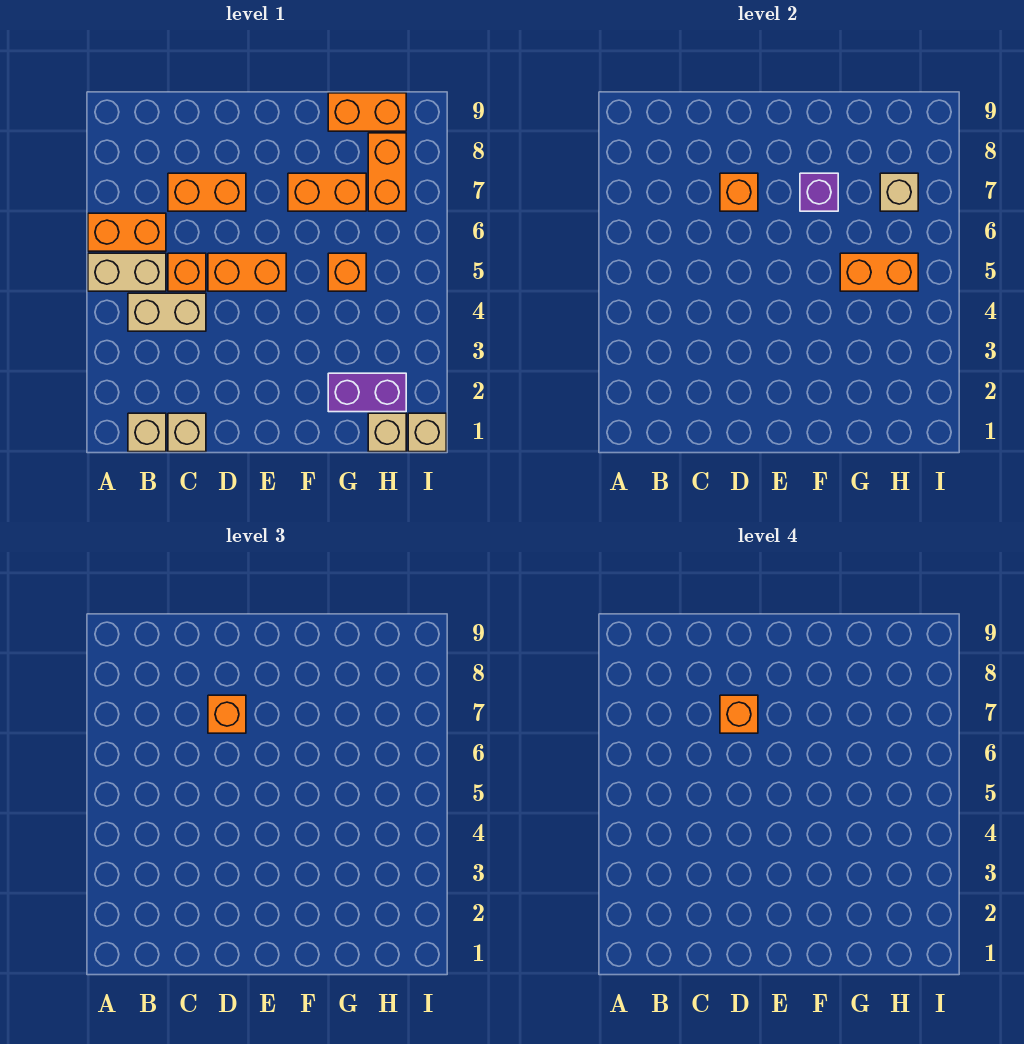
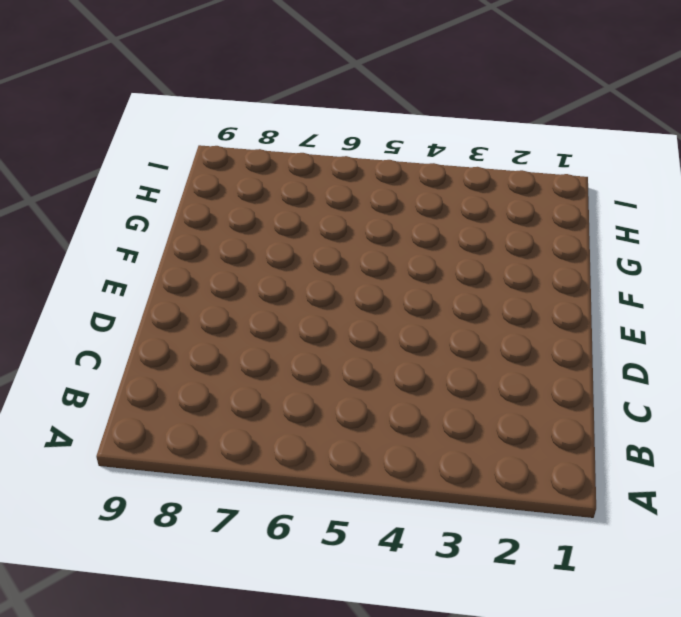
none -> tan brick A5:B5 level 1
none -> orange brick A6:B6 level 1
none -> tan brick B1 level 1

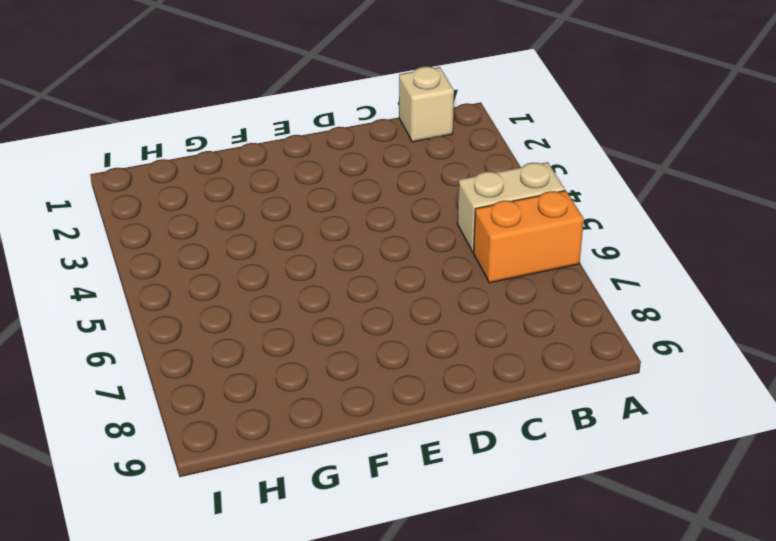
none -> tan brick B4:C4 level 1
none -> tan brick C1 level 1
none -> orange brick C5 level 1

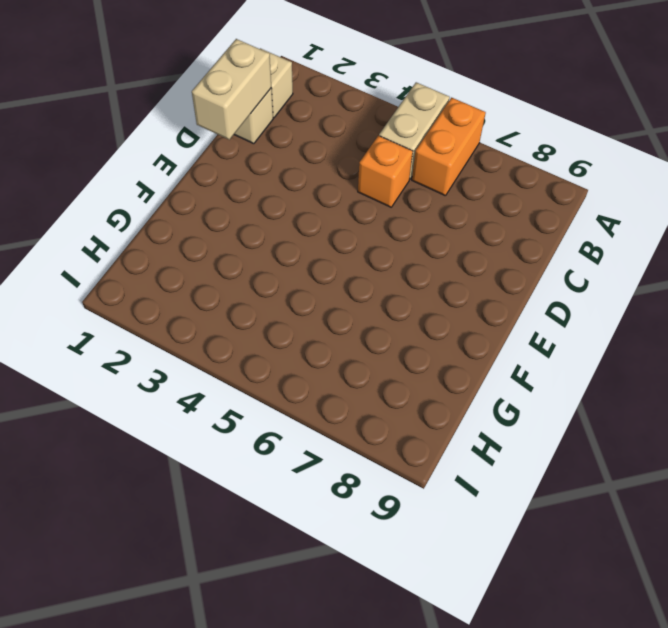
tan brick C1:D1 level 2 -> tan brick B4:C4 level 1
none -> orange brick C7:D7 level 1
none -> orange brick D5:E5 level 1
none -> orange brick F7:G7 level 1

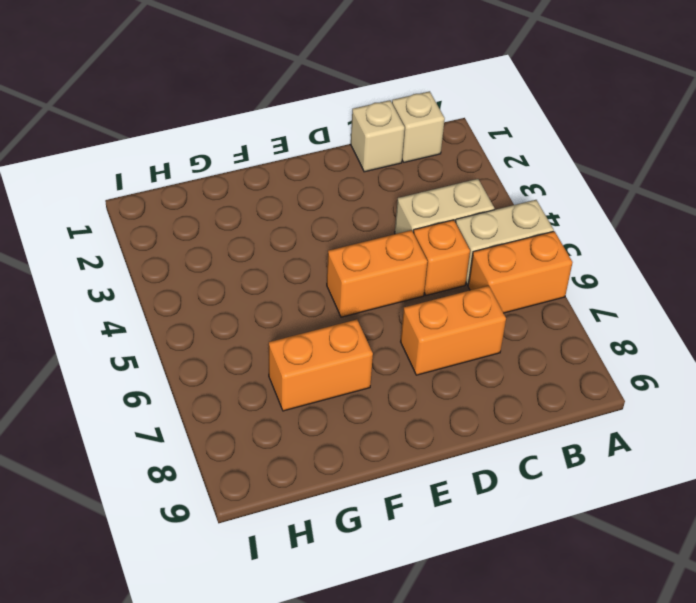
none -> purple brick G2:H2 level 1
none -> orange brick G5 level 1
none -> orange brick G9:H9 level 1

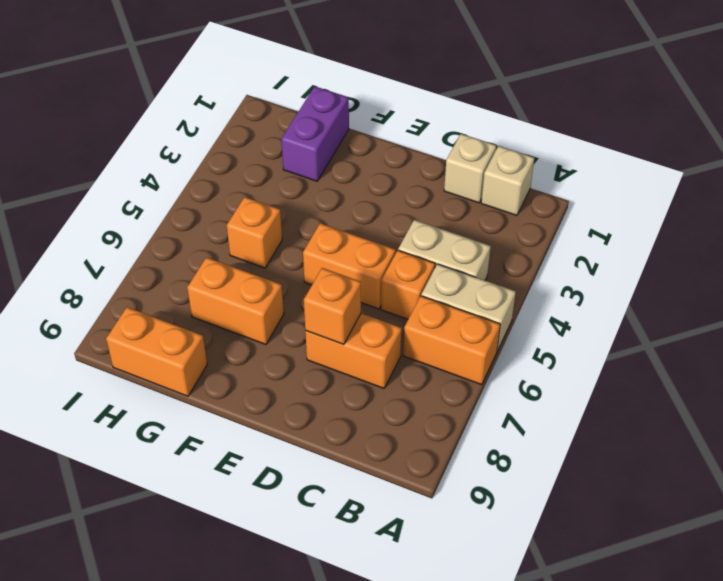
purple brick G1:G2 level 1 -> purple brick G2:H2 level 1
none -> tan brick H1 level 1
none -> orange brick H7:H8 level 1
none -> tan brick I1 level 1

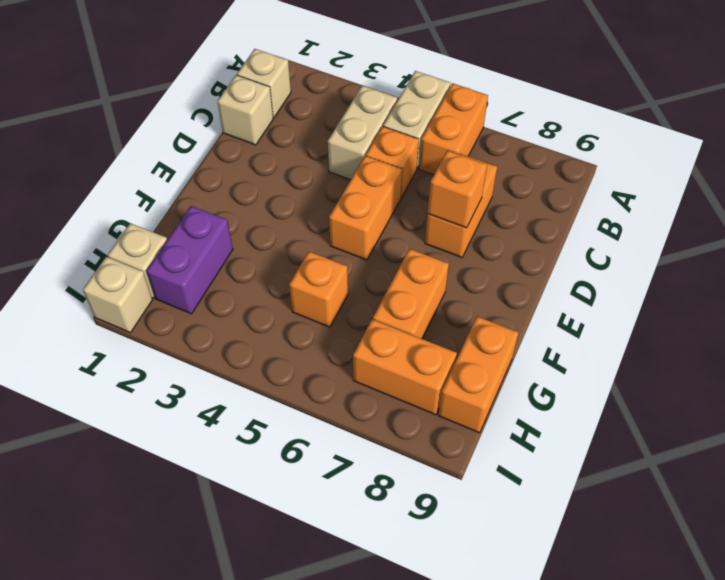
none -> purple brick F7 level 2
none -> orange brick G5:H5 level 2
none -> tan brick H7 level 2

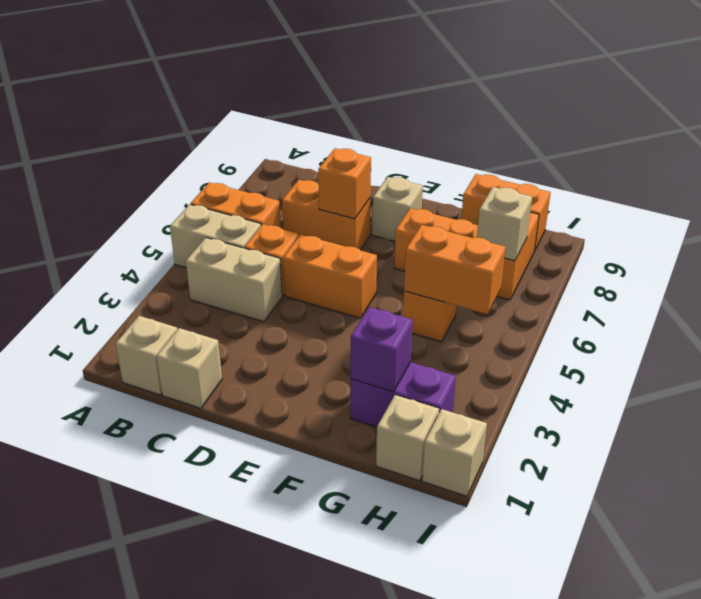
tan brick E8 level 1 -> none
purple brick G2 level 2 -> purple brick F7 level 2
none -> orange brick D7 level 3
none -> orange brick D7 level 4

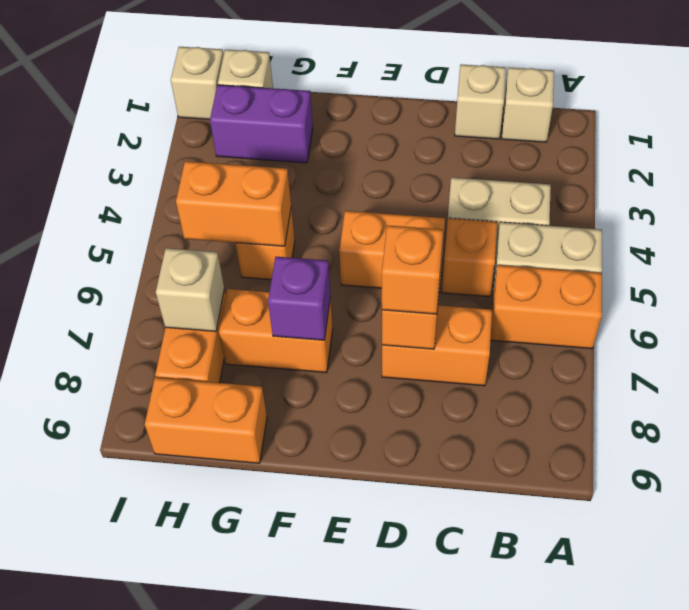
none -> orange brick D7 level 4

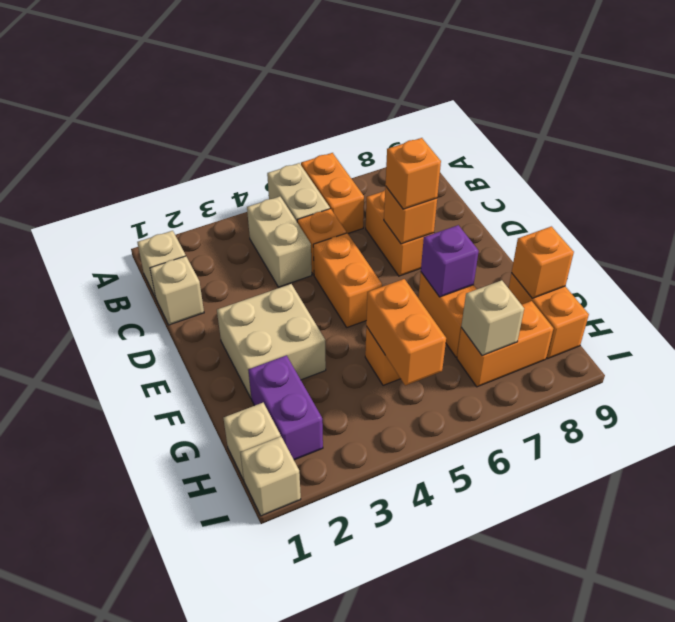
tan brick E2:F3 level 1 -> none
orange brick G9 level 2 -> orange brick D7 level 4

